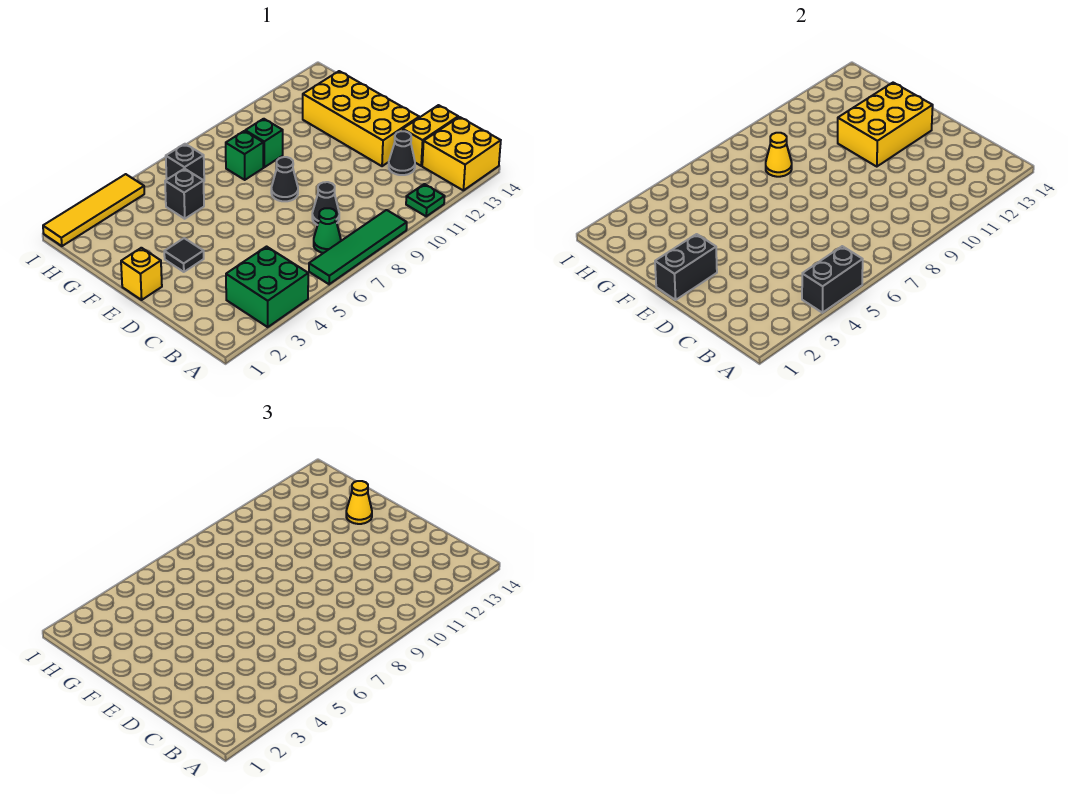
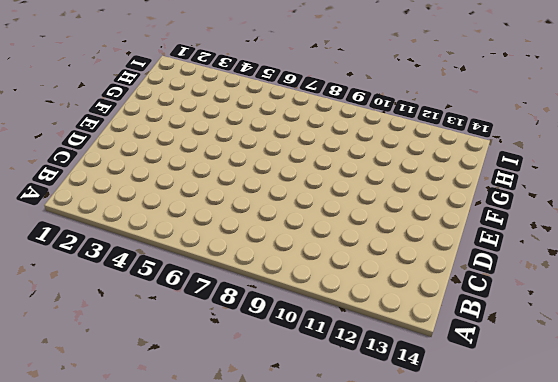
none -> green brick A3:B4 level 1
none -> green tile A6:A9 level 1
none -> green plate A11 level 1

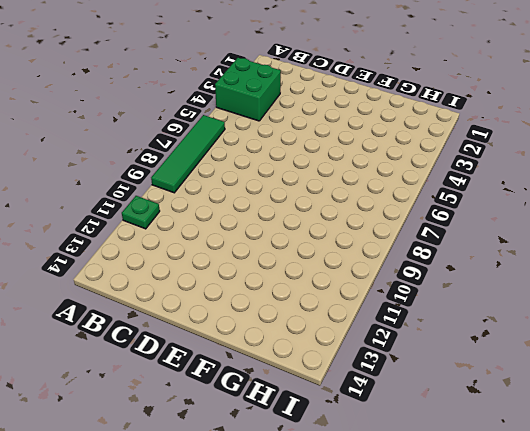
none -> yellow brick A13:B14 level 1
none -> green cone B7 level 1
none -> black cone C8 level 1

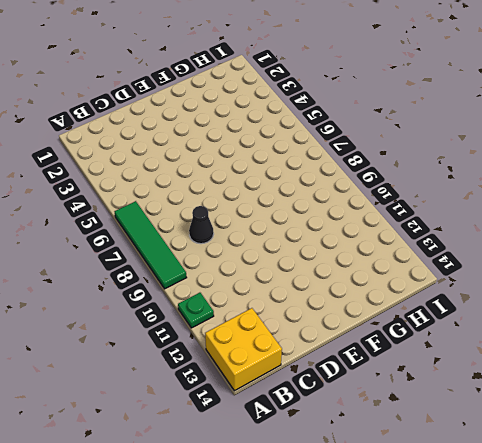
none -> green brick A3:B4 level 1
none -> green cone B7 level 1
none -> black cone C12 level 1

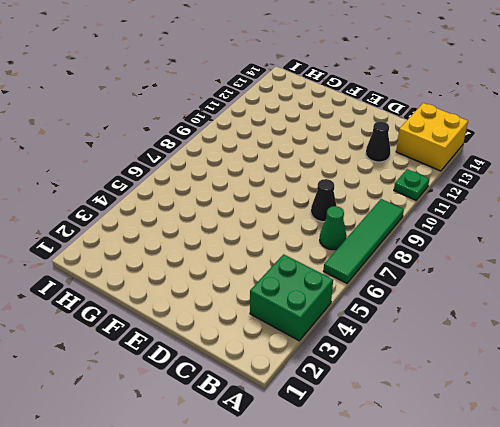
none -> yellow brick C13:C14 level 1
none -> yellow brick D12:G13 level 1
none -> yellow brick E1 level 1

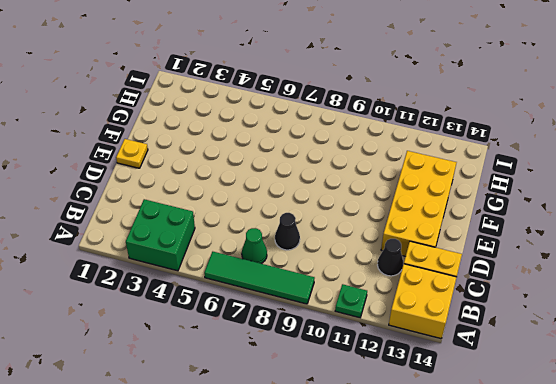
yellow plate E1 level 1 -> yellow brick E1 level 1
none -> black tile E3 level 1
none -> black cone E8 level 1
none -> black brick G5 level 1

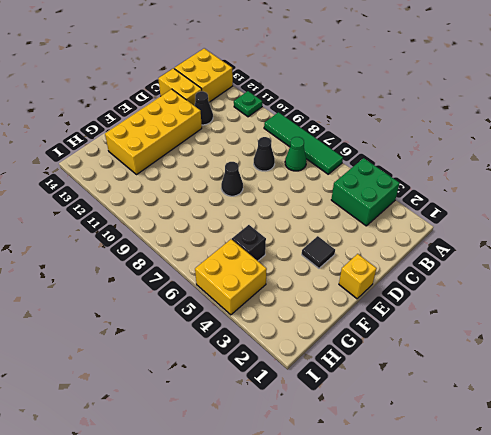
yellow brick H4:I5 level 1 -> yellow tile I1:I4 level 1
none -> green brick G8 level 1
none -> green brick G9 level 1
none -> black brick H6 level 1

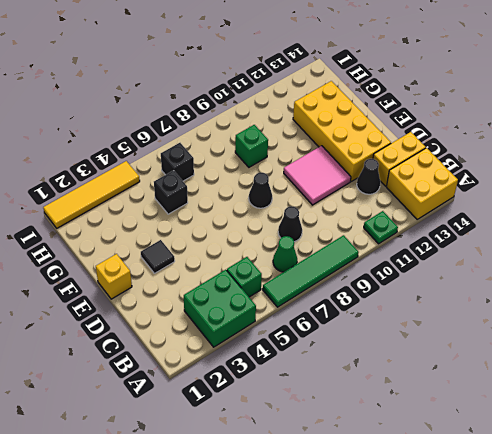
green brick B5 level 1 -> green brick G8 level 1
pink tile D10:E11 level 1 -> none
none -> black brick A4:A5 level 2
none -> black brick E1:E2 level 2
none -> yellow brick E11:F13 level 2

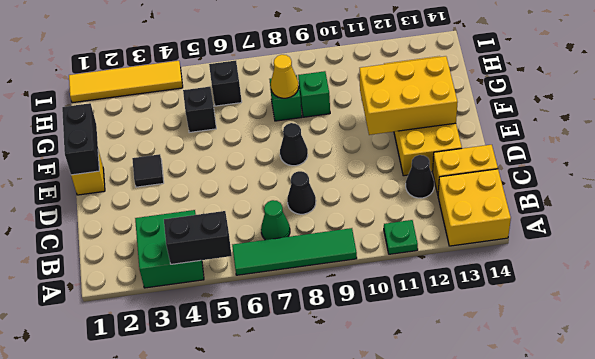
black brick E1:F1 level 2 -> black brick E1:E2 level 2
none -> yellow cone F13 level 3

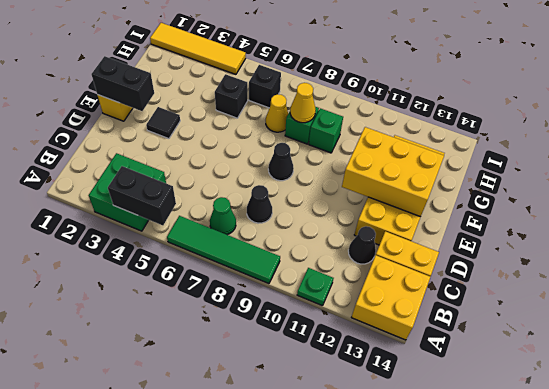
yellow cone G7 level 1 -> yellow cone F13 level 3

